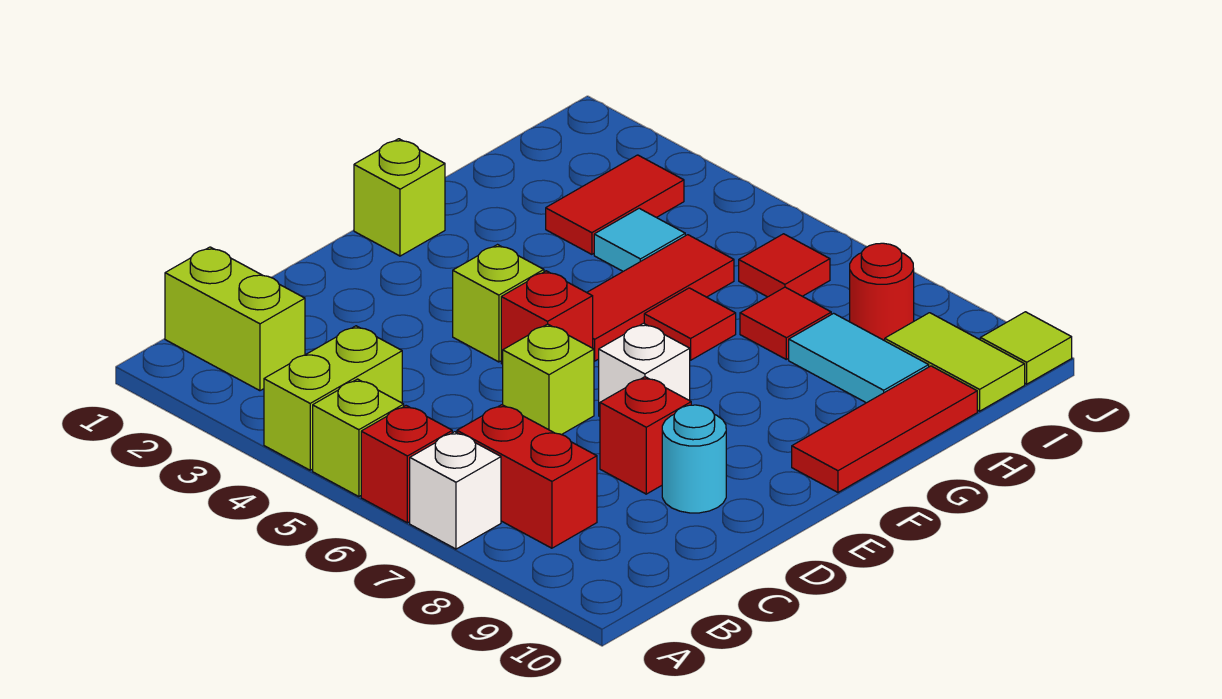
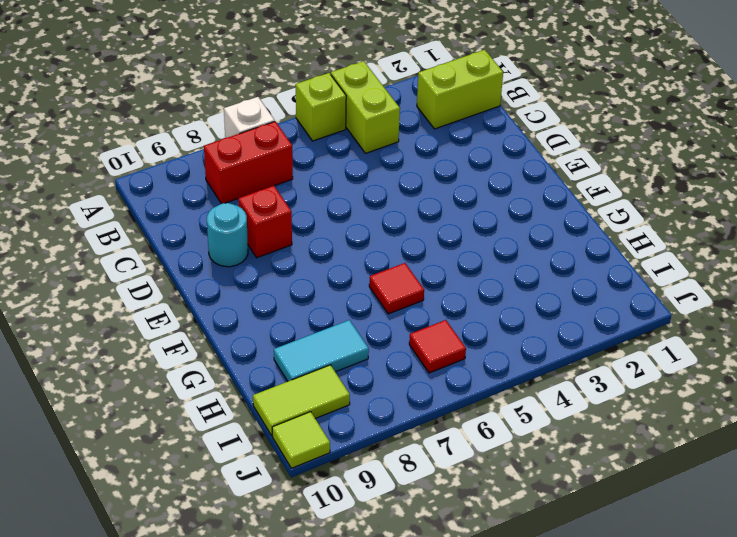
none -> red brick A6 level 1
none -> lime brick D6 level 1
none -> lime brick E4 level 1

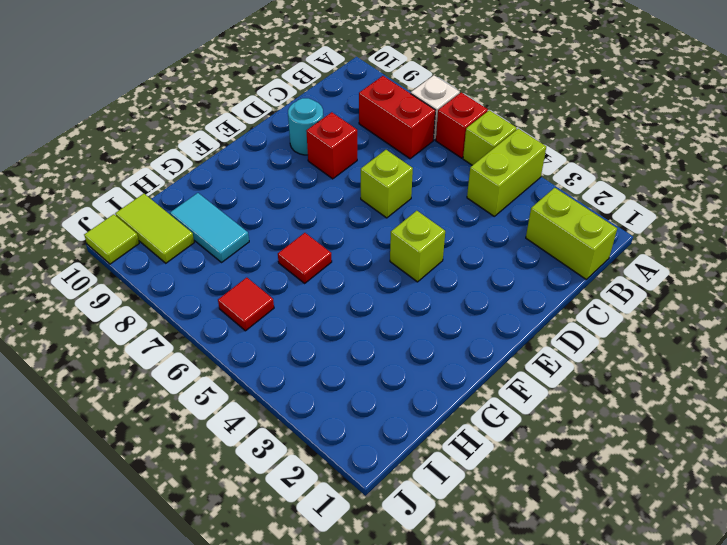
none -> red brick E5 level 1
none -> white brick E7 level 1
none -> lime brick F1 level 1

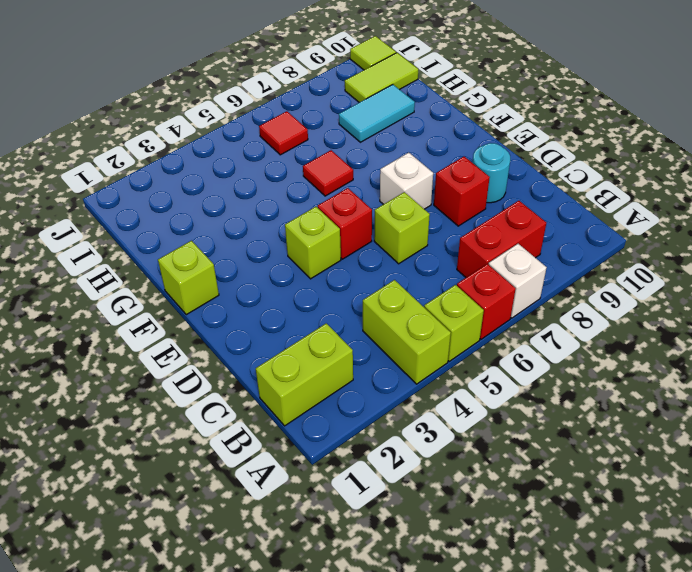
none -> red tile F5:H5 level 1
none -> red tile F10:H10 level 1
none -> red tile H3:I3 level 1

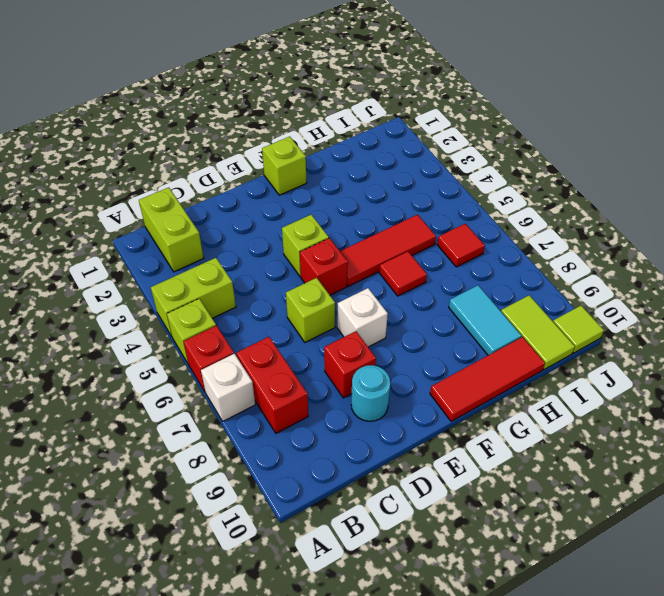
none -> red tile H3:I3 level 1
none -> cyan tile H4 level 1
none -> red tile H7 level 1

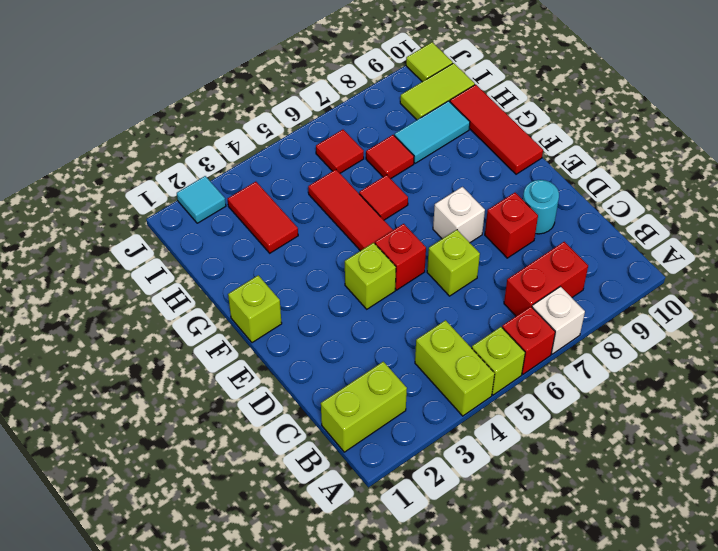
cyan tile J2 level 1 -> cyan tile H4 level 1
none -> red round brick I8 level 1

